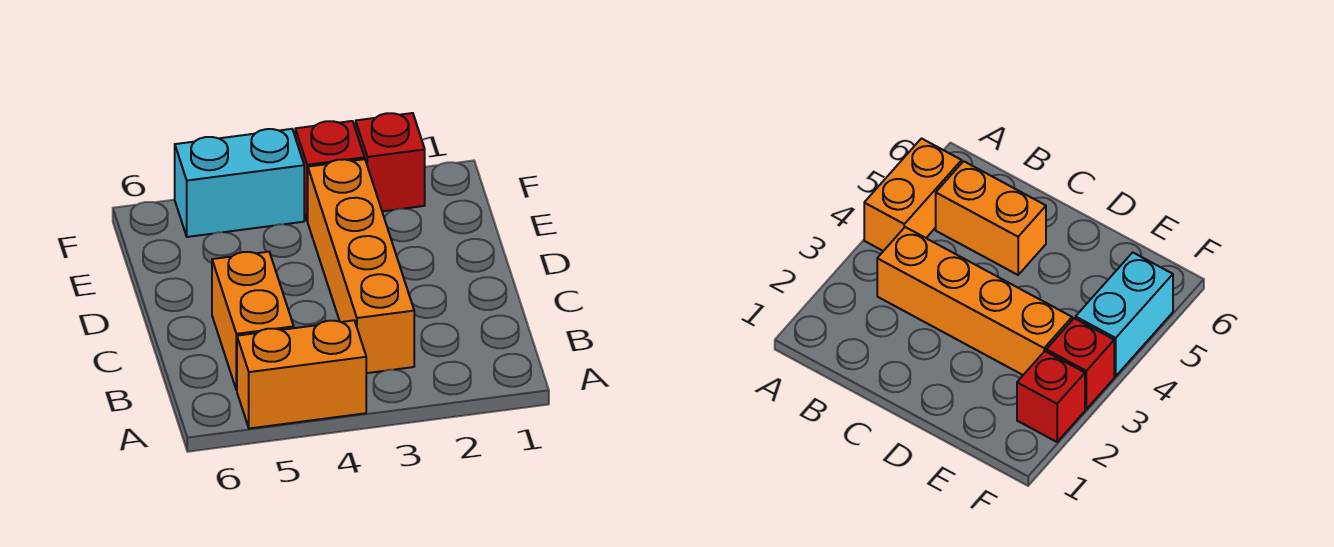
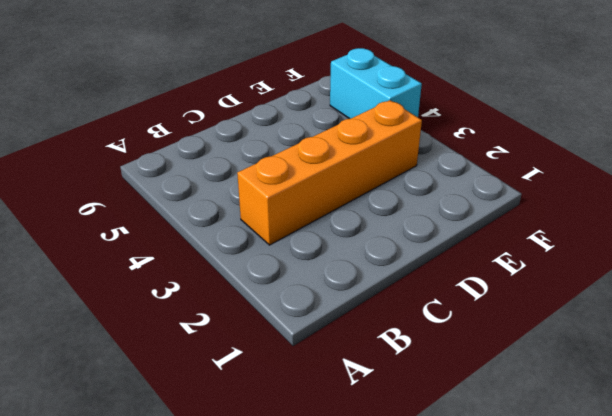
none -> orange brick A4:A5 level 1
none -> orange brick B5:C5 level 1

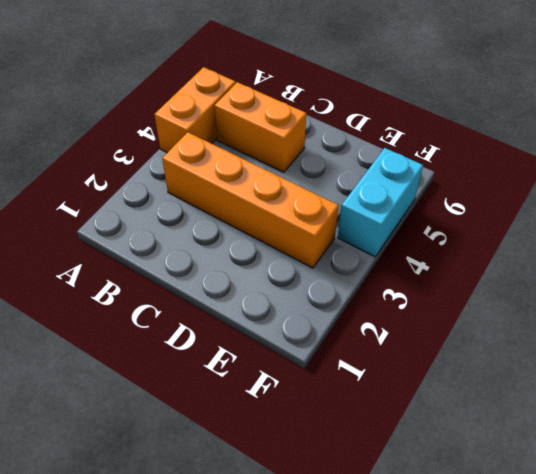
none -> red brick F2 level 1
none -> red brick F3 level 1

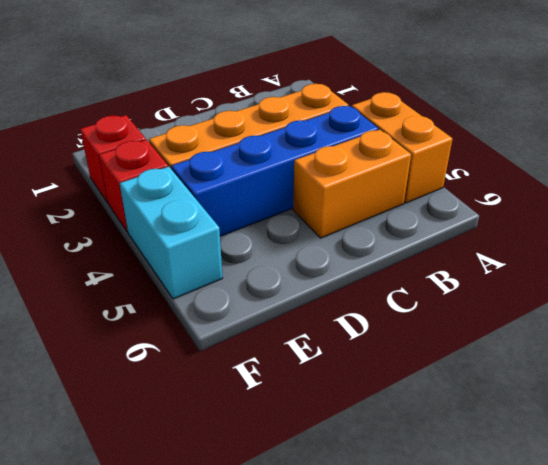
blue brick B4:E4 level 1 -> none

